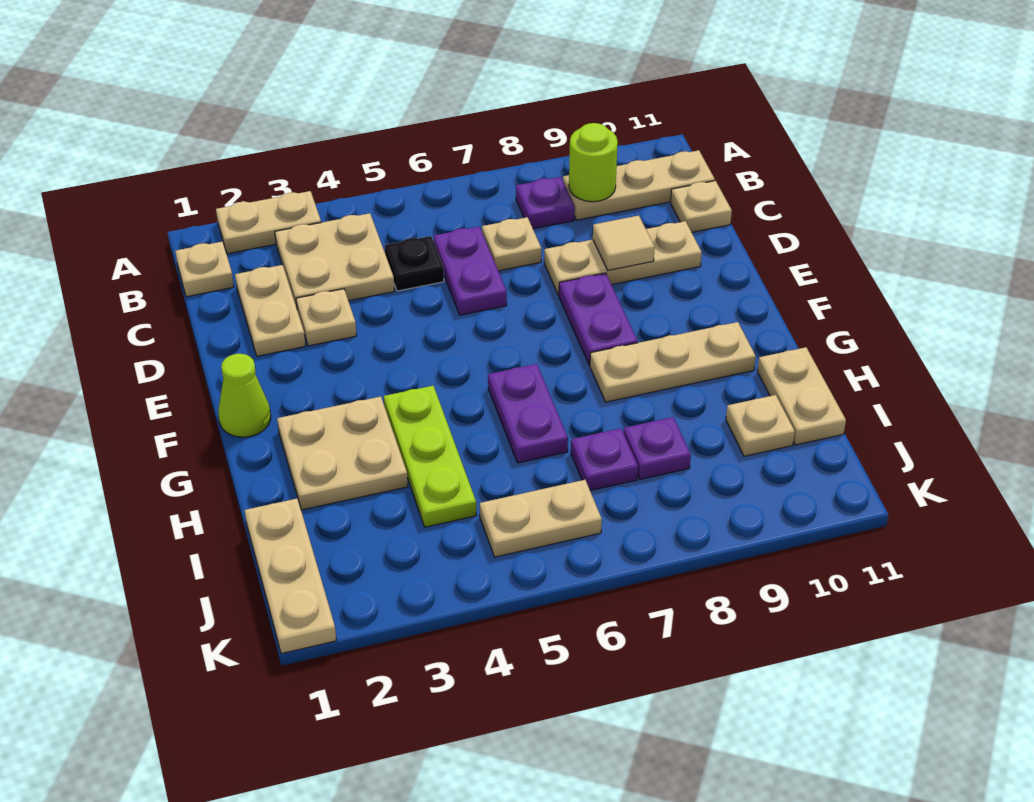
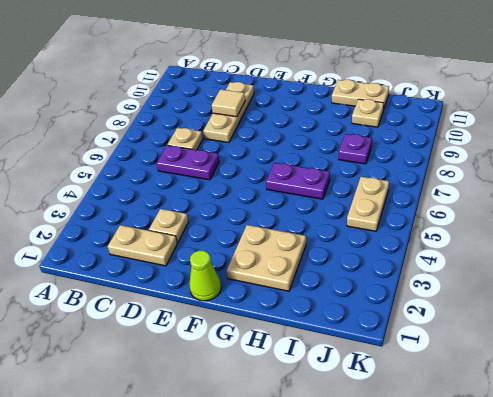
none -> tan plate A2:A3 level 1
none -> tan plate B1 level 1
none -> tan plate B3:C4 level 1

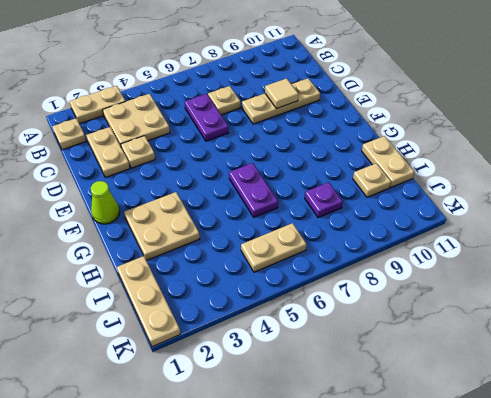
none -> purple plate B8 level 1
none -> tan plate B9:B11 level 1
none -> black plate C5 level 1

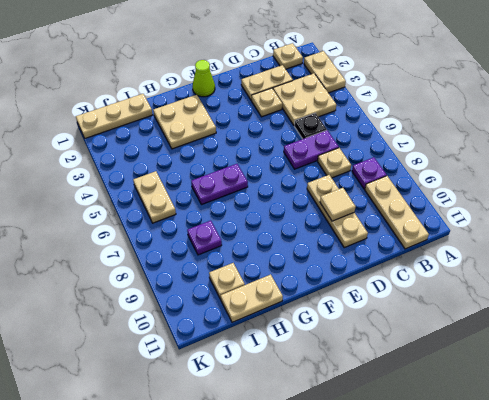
none -> tan plate C11 level 1
none -> purple plate E8:F8 level 1
none -> lime plate G4:I4 level 1

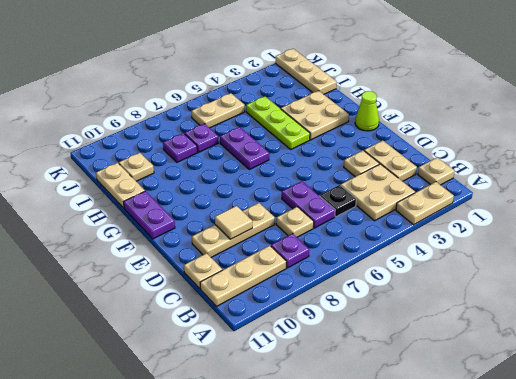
purple plate F11:G11 level 1 -> purple plate E8:F8 level 1
none -> tan plate G8:G10 level 1
none -> lime round brick B9 level 2

